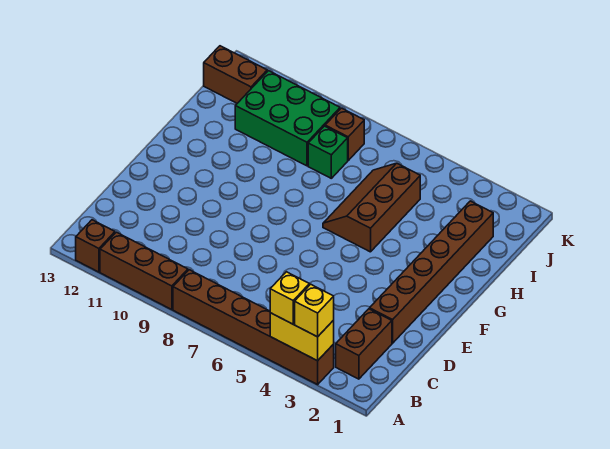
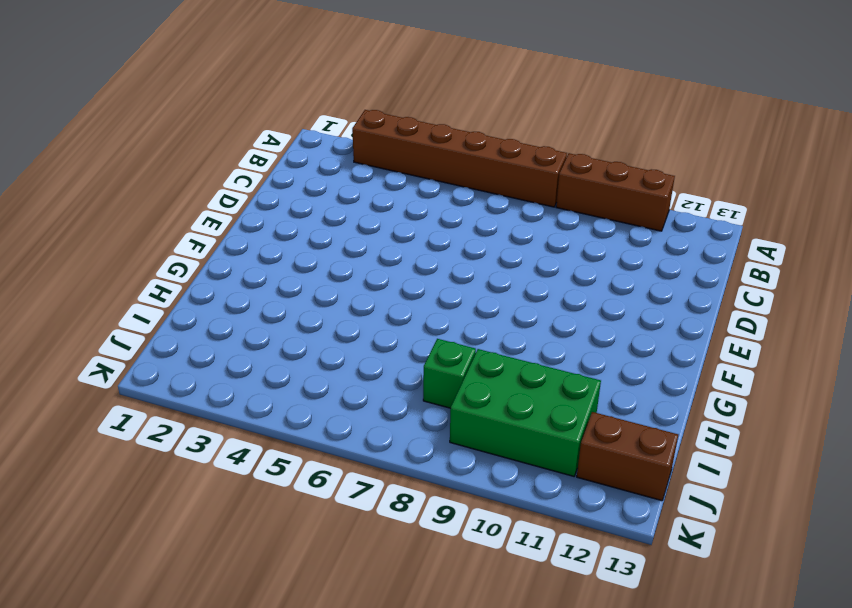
none -> brown brick A12 level 1
none -> brown brick B2:C2 level 1
none -> brown brick D2:I2 level 1

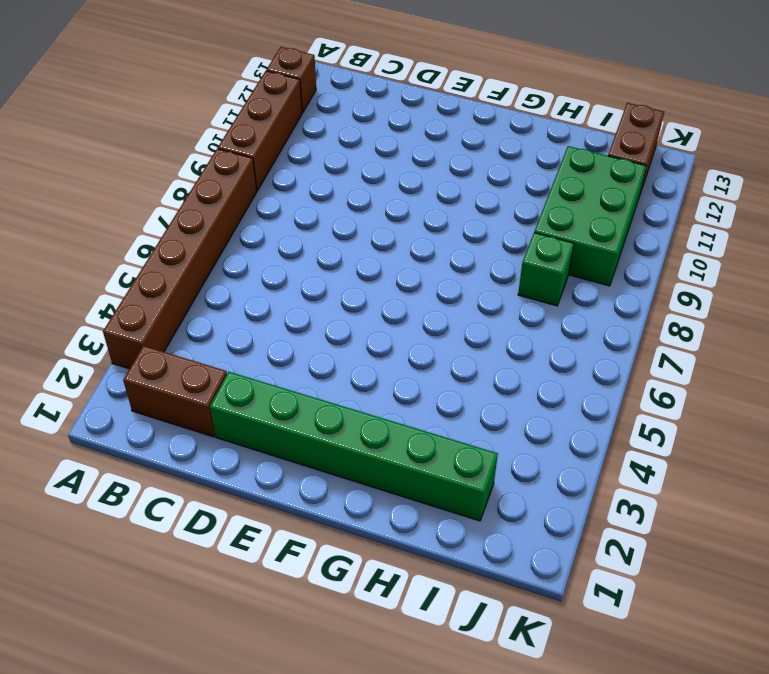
green brick D2:I2 level 1 -> brown brick D2:I2 level 1
none -> brown slope G5:I6 level 1 top 5
none -> brown brick J8 level 1
none -> yellow brick A3:A4 level 2

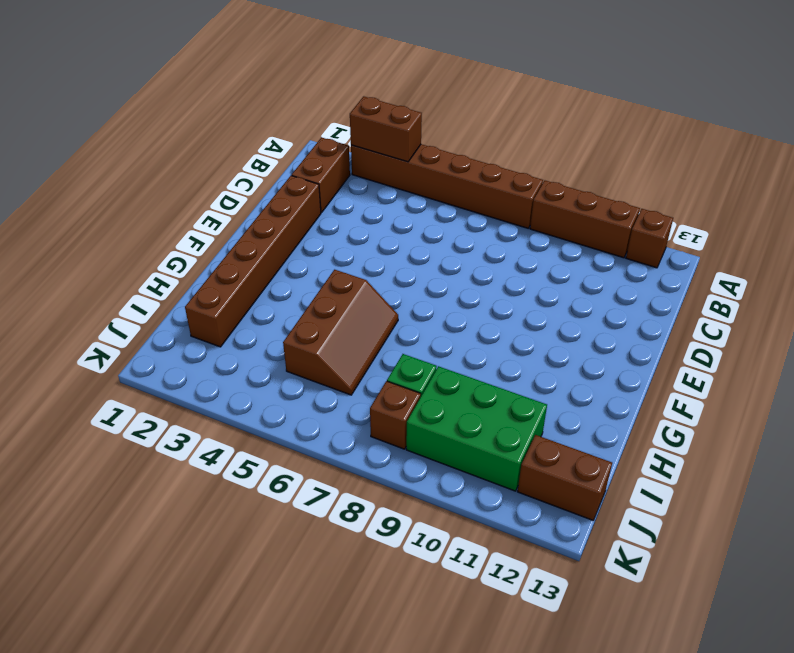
brown brick A3:A4 level 2 -> yellow brick A3:A4 level 2
none -> yellow brick A3 level 3
none -> yellow brick A4 level 3

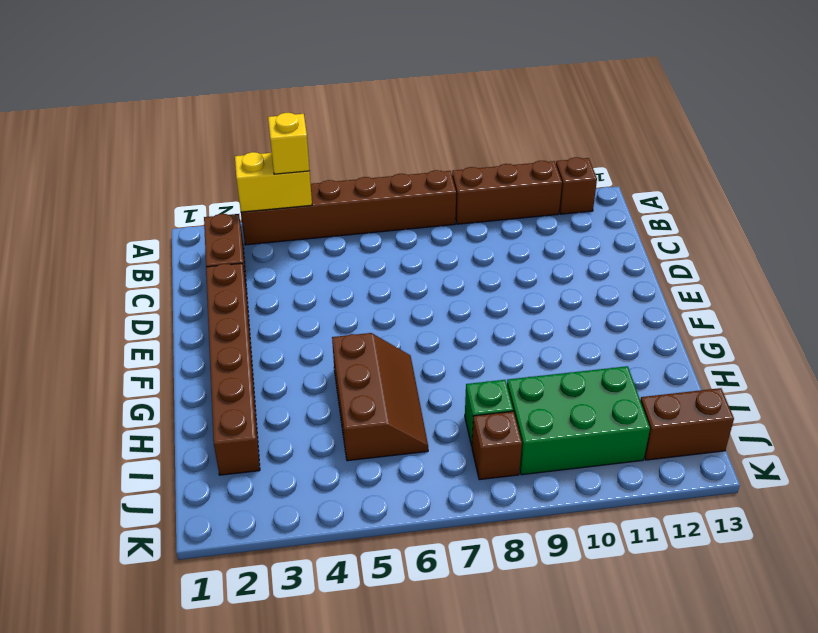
none -> yellow brick A3 level 3

